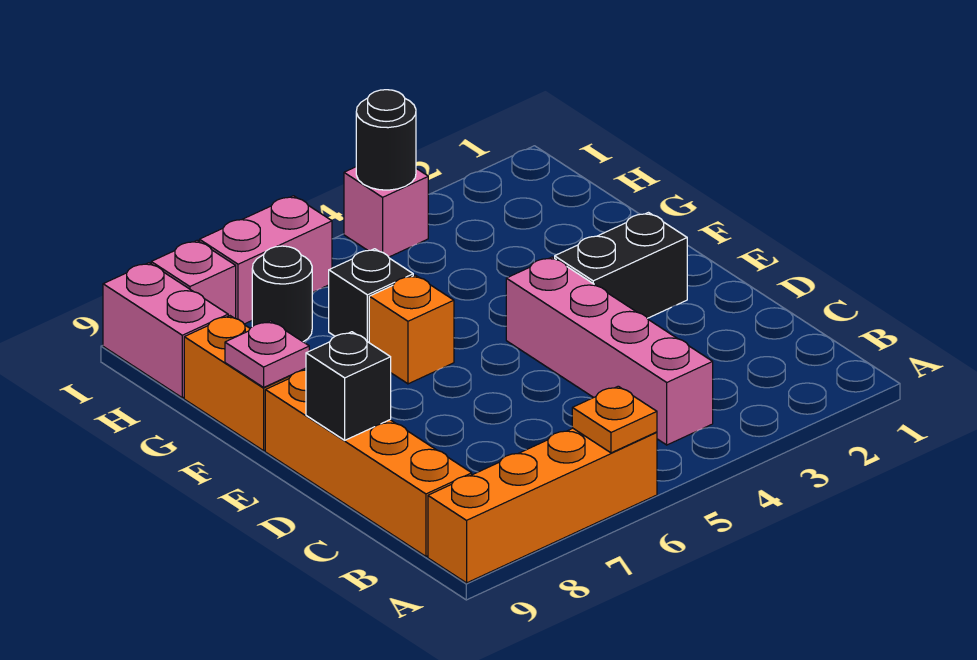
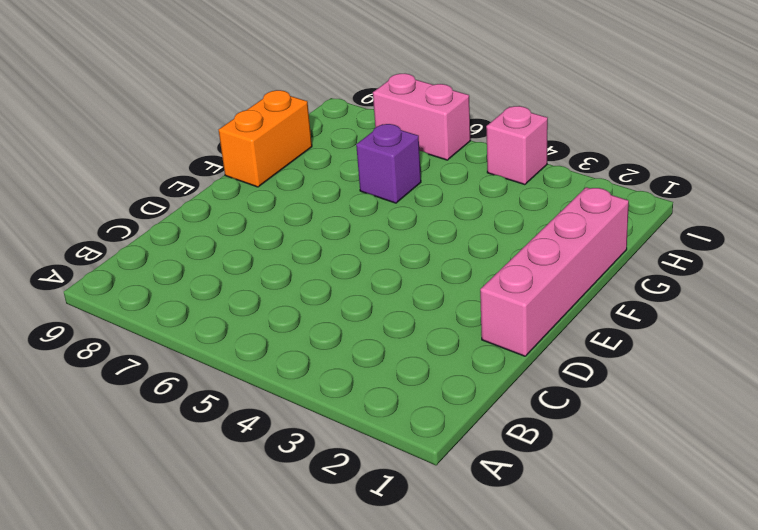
pink brick D1:G1 level 1 -> pink brick B4:E4 level 1
purple brick G6 level 1 -> black brick G6 level 1
none -> orange brick A6:A9 level 1
none -> orange brick B9:E9 level 1
none -> black brick E2:E3 level 1

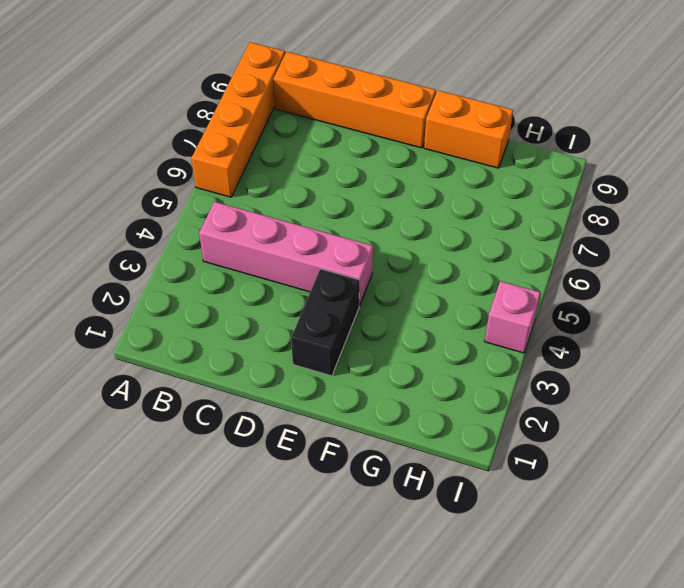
none -> orange brick F6 level 1
none -> black brick G6 level 1
none -> black round brick H7 level 1

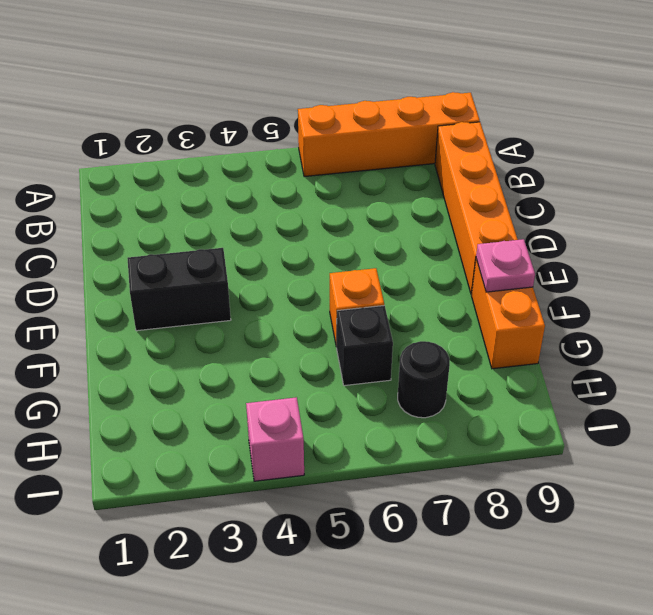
none -> pink brick B4:E4 level 1
none -> pink brick H9:I9 level 1
none -> pink brick I6:I7 level 1

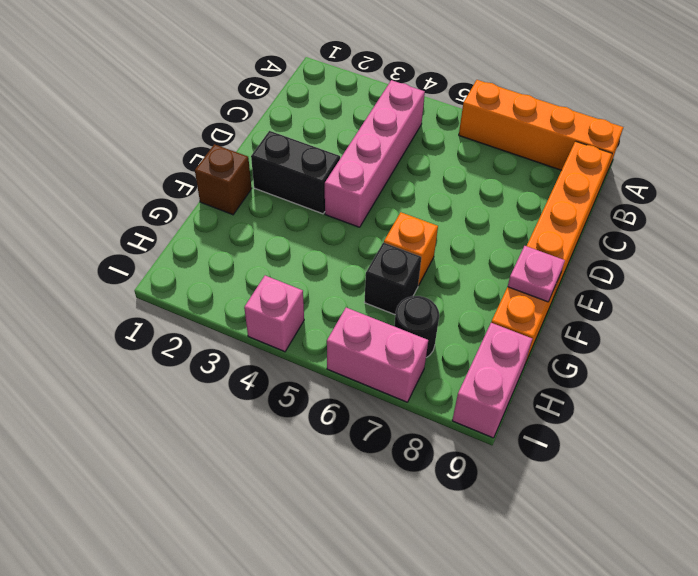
brown brick F1 level 1 -> none
none -> pink brick I8 level 1
none -> orange plate A6 level 2
none -> black brick D9 level 2

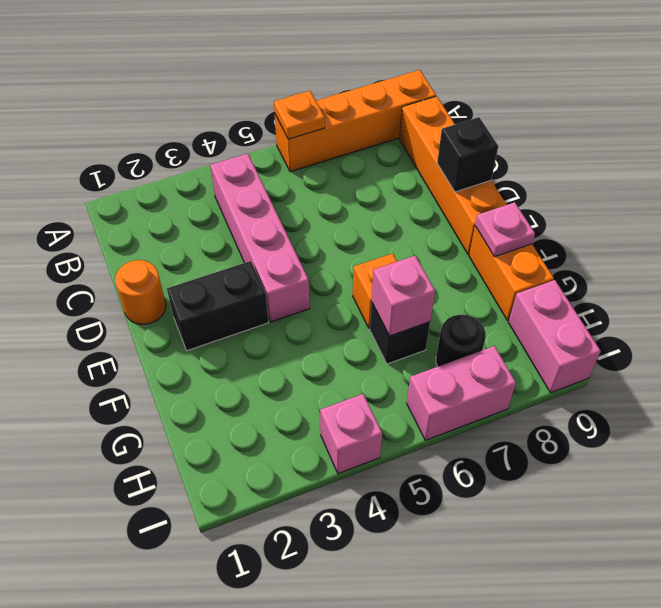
orange round brick D1 level 1 -> none
pink brick G6 level 2 -> pink brick I8 level 1
none -> black round brick I4 level 2

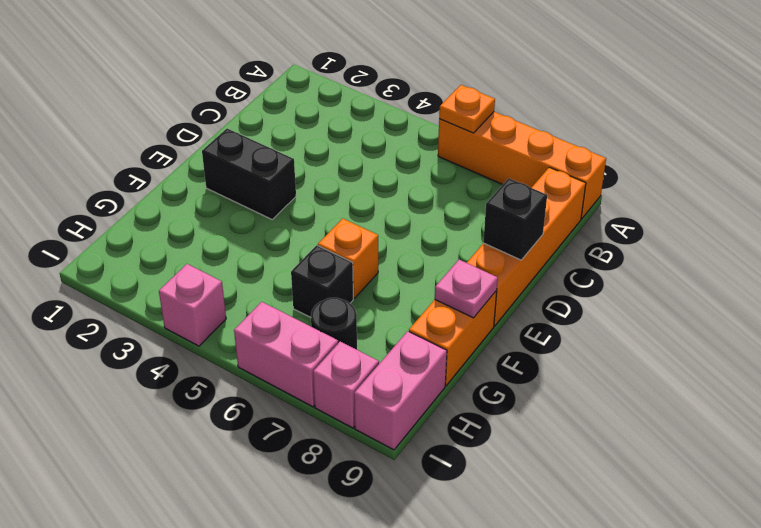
none -> pink brick B4:E4 level 1
none -> black round brick I4 level 2

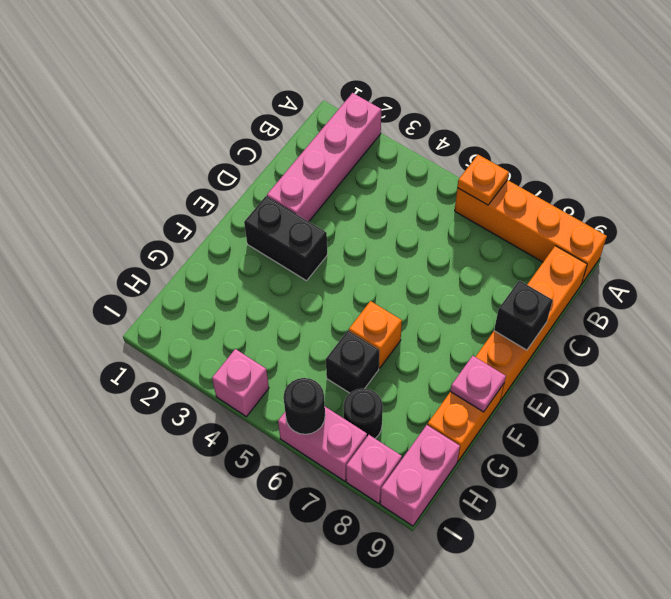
pink brick A2:D2 level 1 -> pink brick B4:E4 level 1
black round brick I6 level 2 -> black round brick I4 level 2

